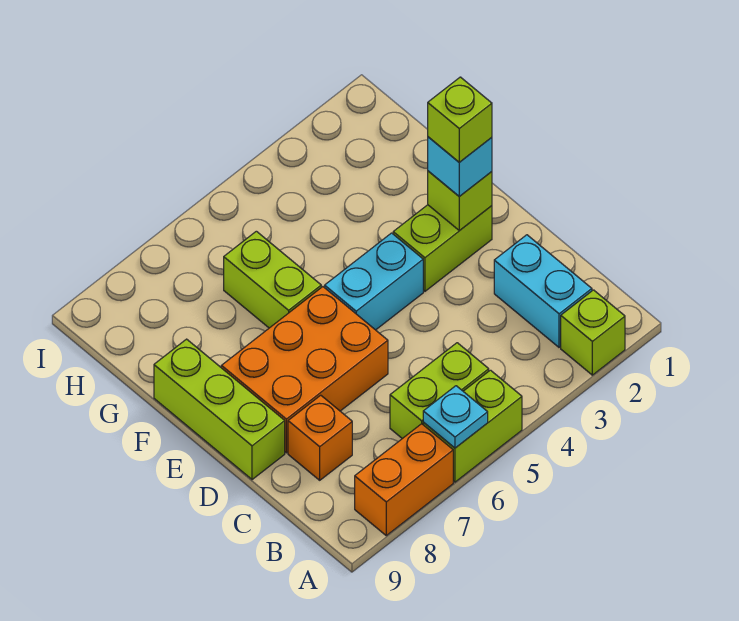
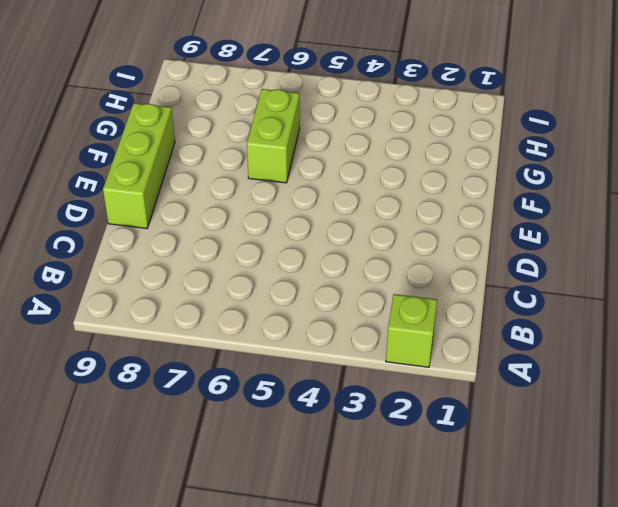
none -> lime brick A5:A6 level 1
none -> orange brick A7:A8 level 1
none -> cyan brick B2:C2 level 1

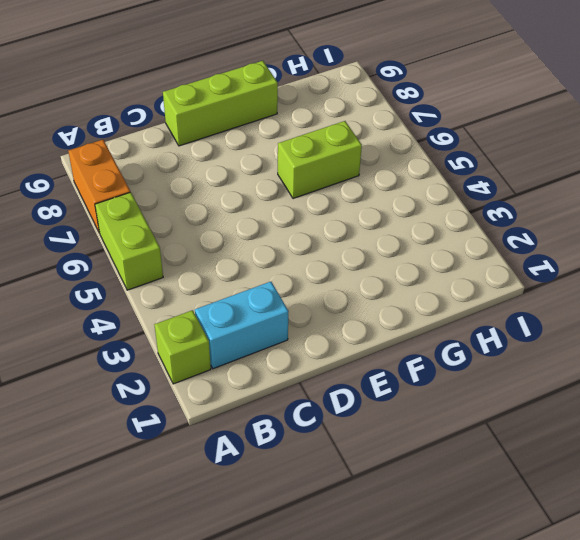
none -> lime brick B5:B6 level 1
none -> orange brick C8 level 1
none -> orange brick D6:E8 level 1

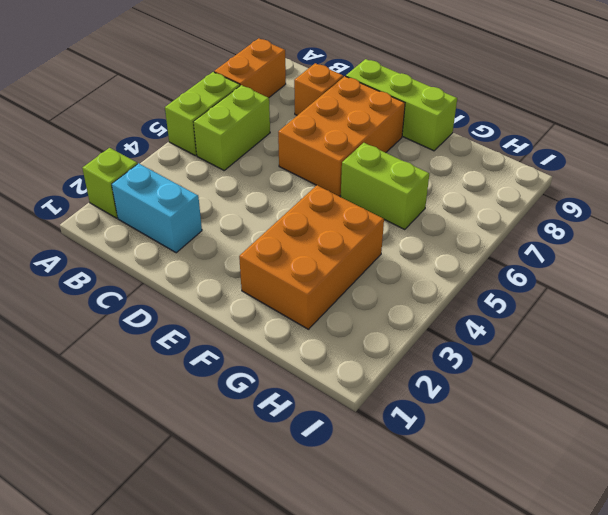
orange brick F2:G4 level 1 -> none
none -> lime brick E2:E3 level 1
none -> cyan brick E4:E5 level 1
none -> cyan plate A6 level 2

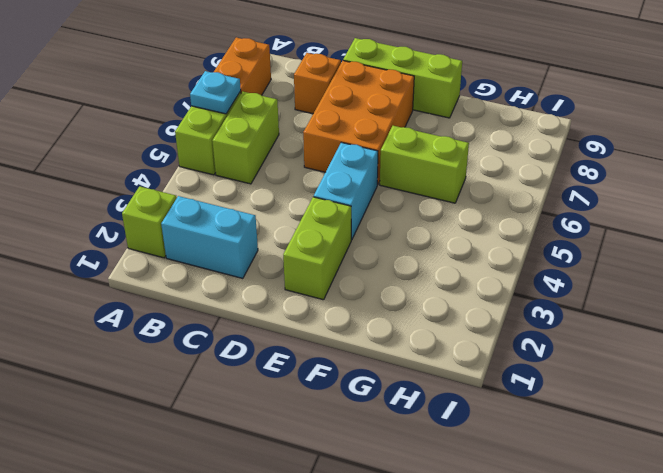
none -> lime brick E2 level 2
none -> cyan brick E2 level 3
none -> lime brick E2 level 4

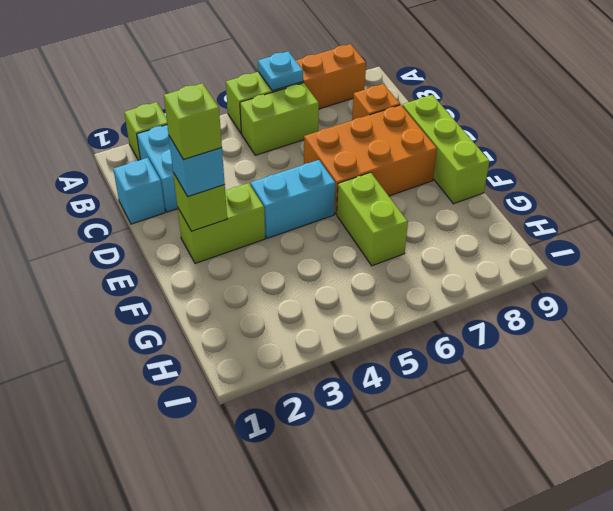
cyan brick C1 level 1 -> none

